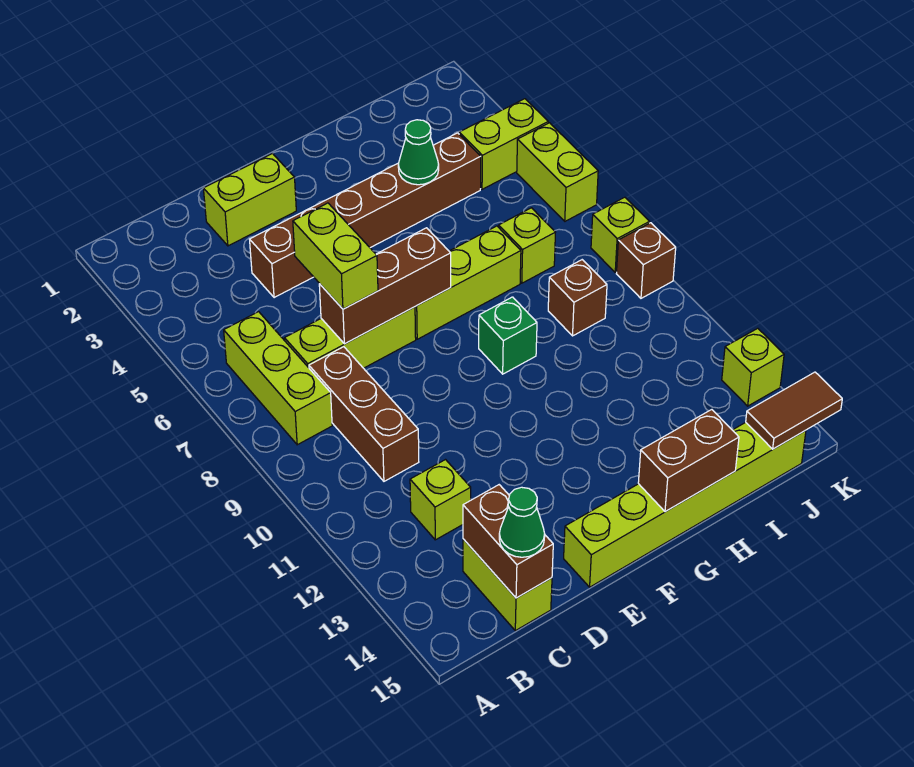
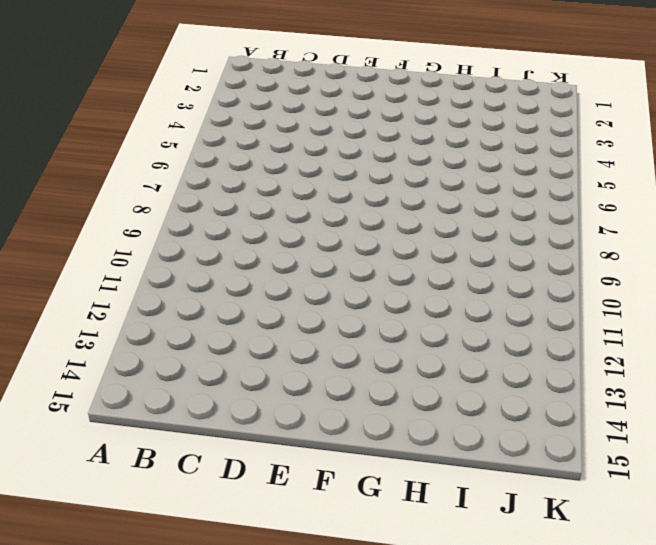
none -> lime brick B6:B8 level 1
none -> lime brick C7:E7 level 1
none -> brown brick C8:C10 level 1

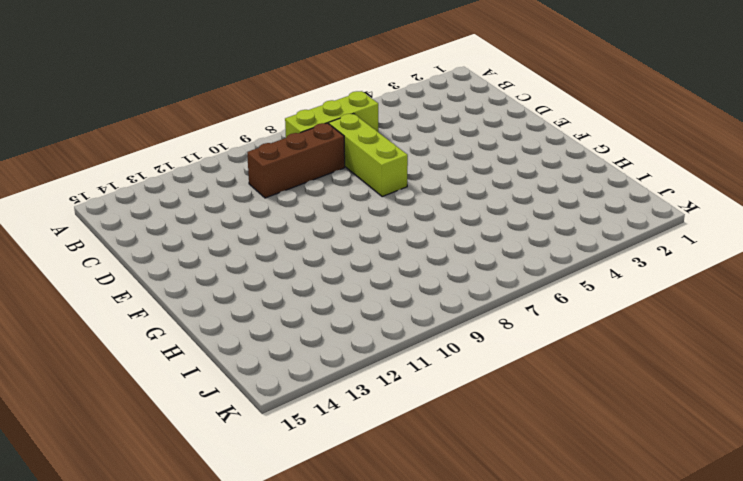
none -> lime brick C12 level 1
none -> lime brick C14:C15 level 1
none -> lime brick D2:E2 level 1

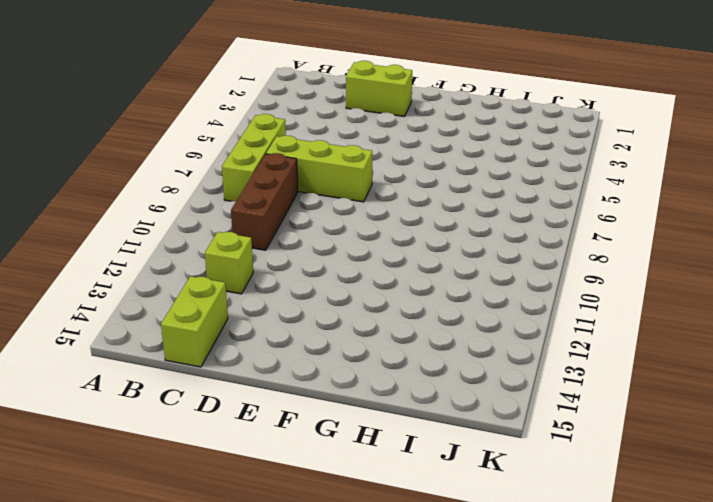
none -> brown brick D4:I4 level 1
none -> lime brick E15:J15 level 1
none -> lime brick F7:H7 level 1

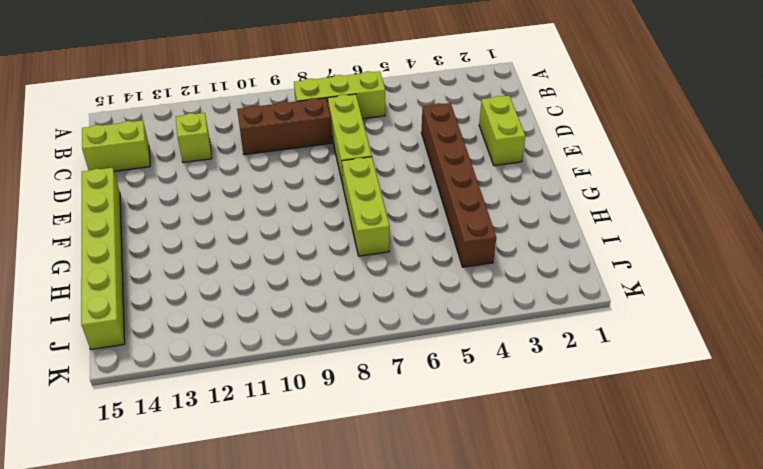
none -> green brick G9 level 1
none -> lime brick I7 level 1
none -> brown brick I9 level 1

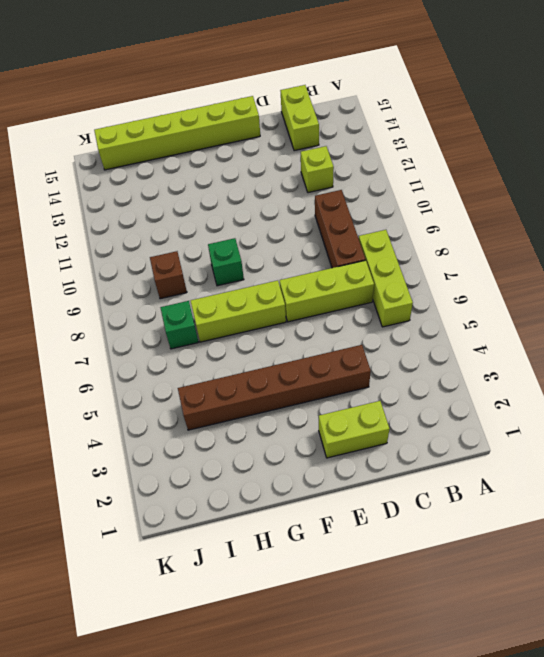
green brick I7 level 1 -> lime brick I7 level 1
none -> lime brick J4:K4 level 1
none -> lime brick K5:K6 level 1
none -> lime brick K8 level 1

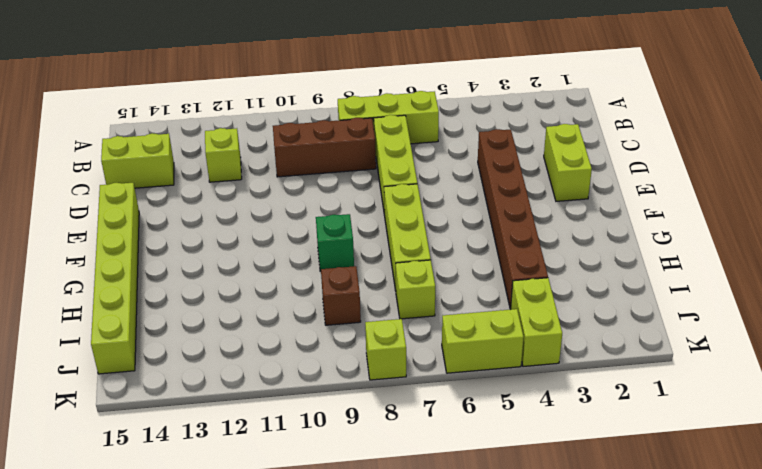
none -> brown brick K9 level 1
none -> lime brick K13 level 1
none -> brown brick C14:C15 level 2

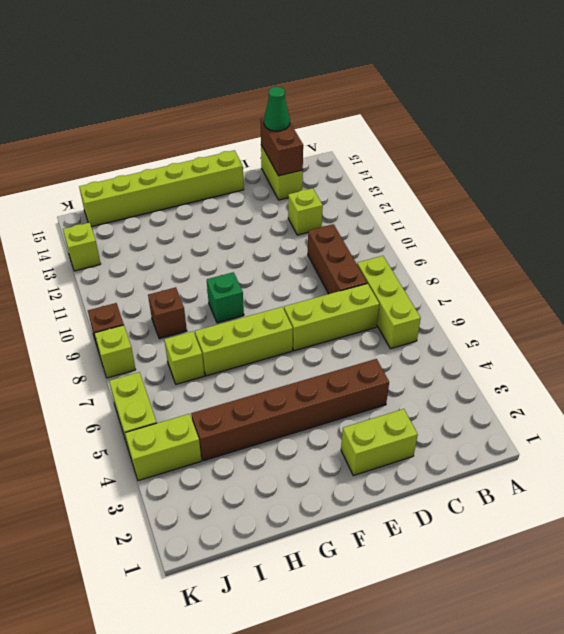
none -> brown brick D7:F7 level 2
none -> brown brick G15:H15 level 2
none -> green cone H4 level 2

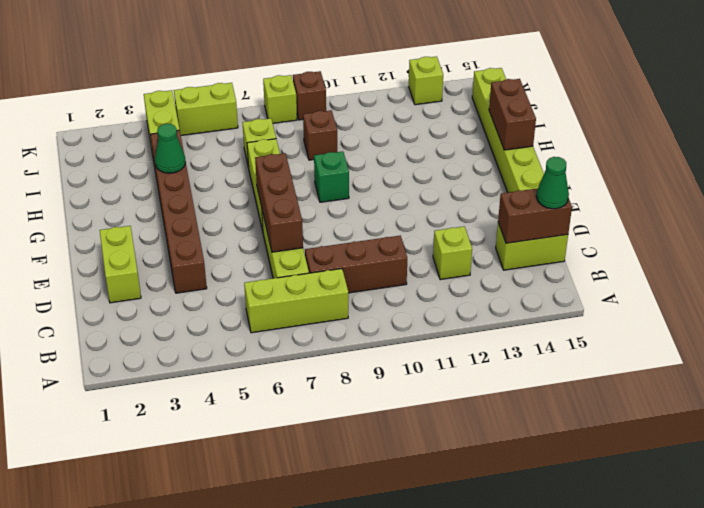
none -> brown tile J15:K15 level 2
none -> lime brick D6:D7 level 3

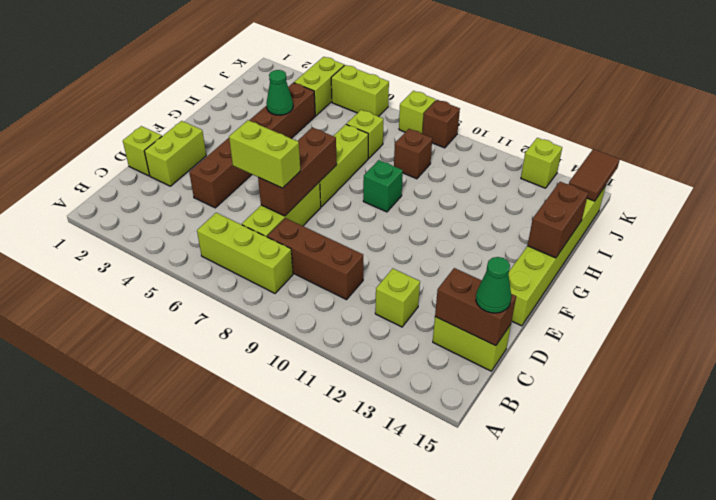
lime brick D1 level 1 -> none

